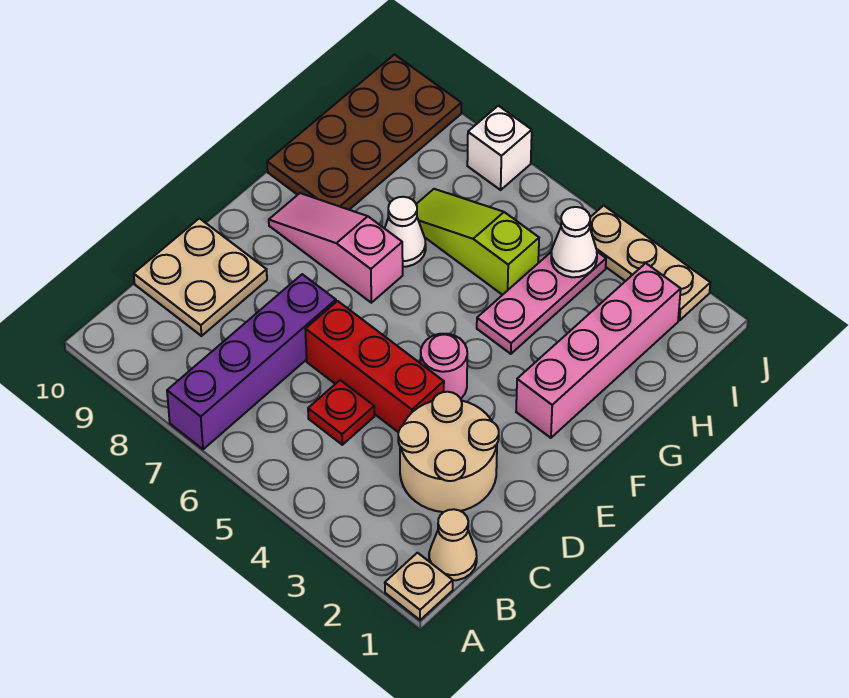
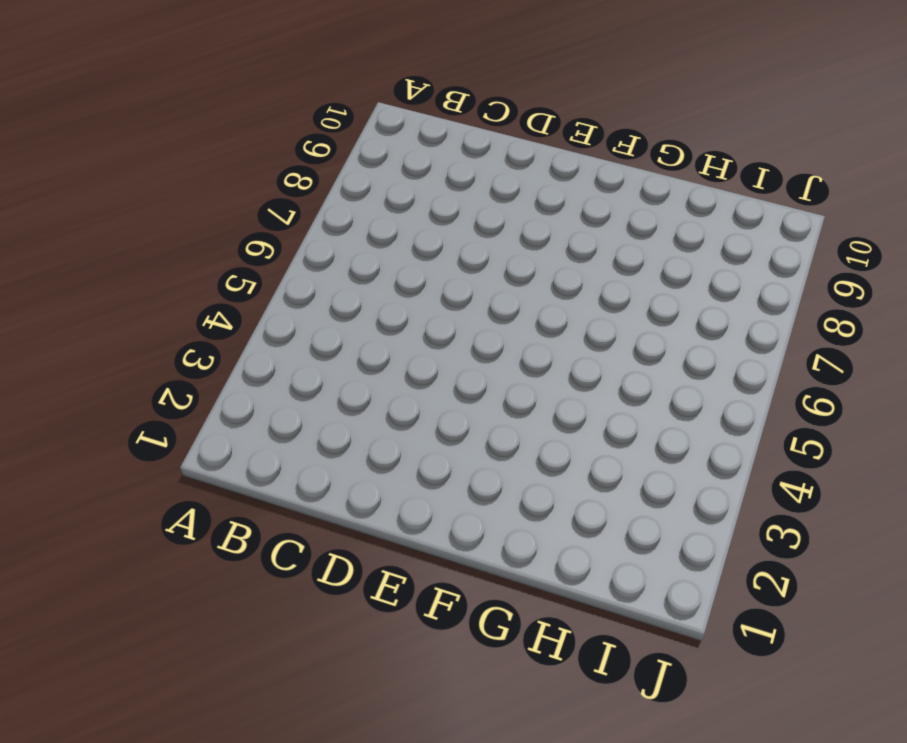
none -> tan plate A1 level 1
none -> purple brick A7:D7 level 1
none -> tan cone B1 level 1

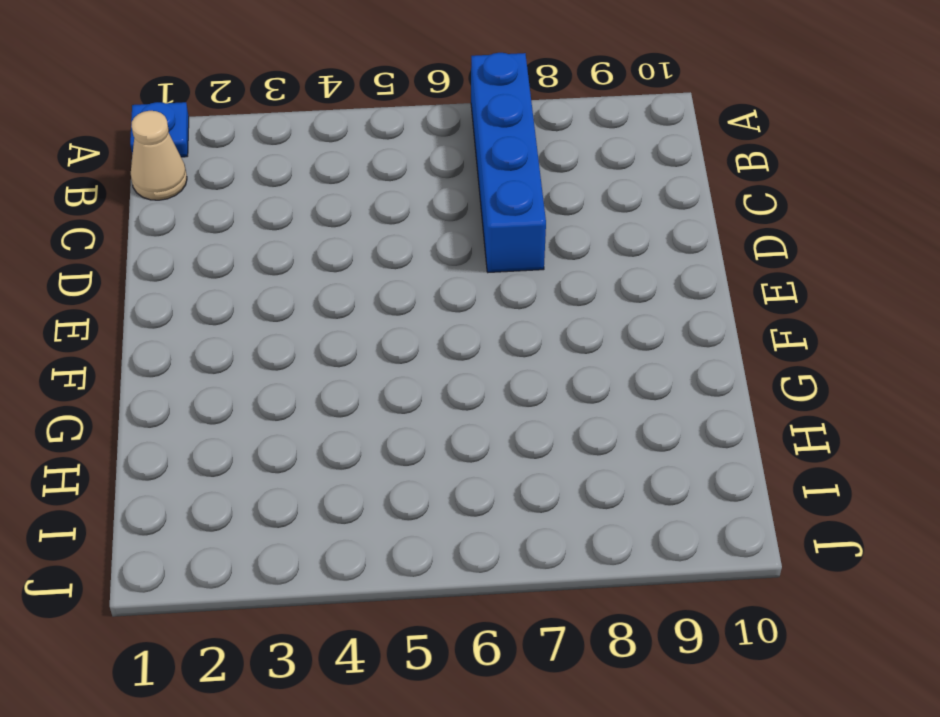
blue plate A1 level 1 -> tan plate A1 level 1
blue brick A7:D7 level 1 -> purple brick A7:D7 level 1
none -> tan round brick C2:D3 level 1
none -> red plate C5 level 1
none -> tan plate C9:D10 level 1

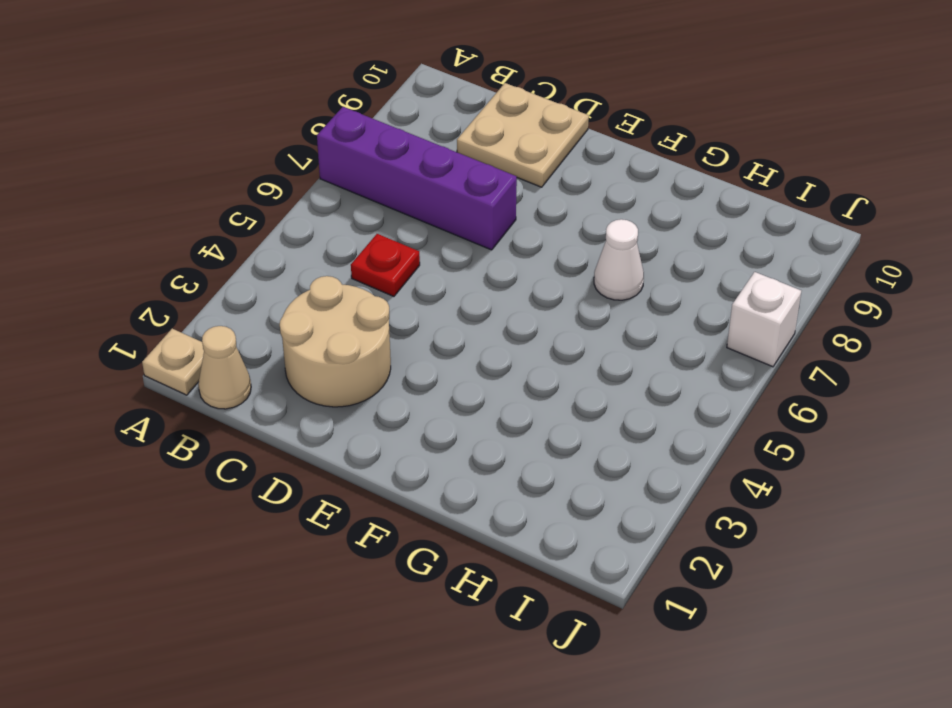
none -> red brick D4:D6 level 1
none -> pink round brick E4 level 1
none -> pink brick F2:I2 level 1

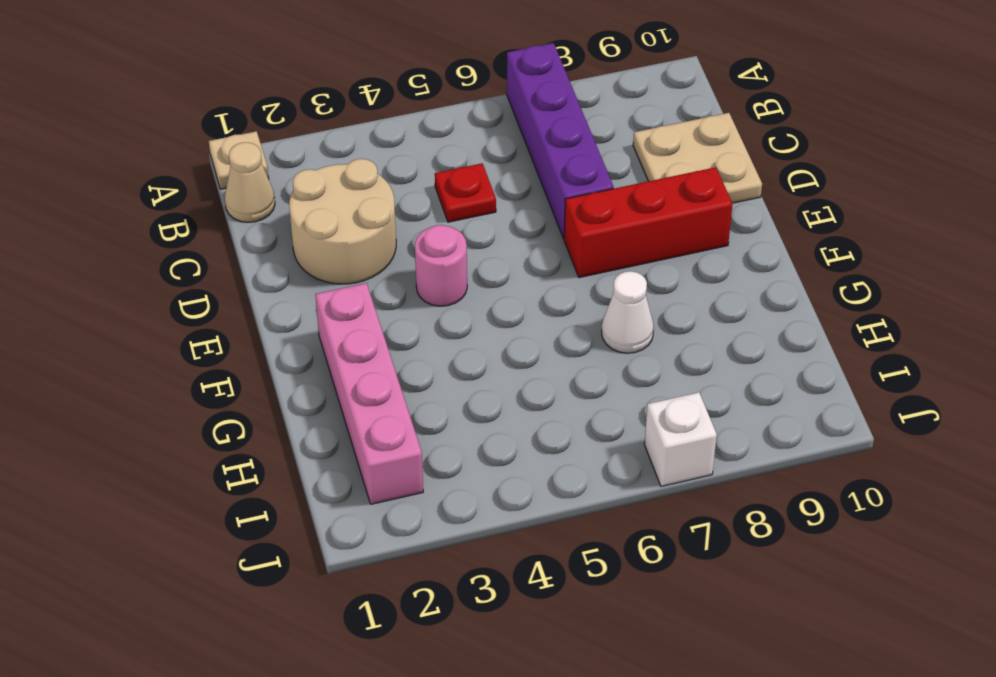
red brick E7:E9 level 1 -> red brick D4:D6 level 1
none -> pink slope F7:F9 level 1 top 7
none -> pink plate G4:I4 level 1
none -> brown plate G9:J10 level 1

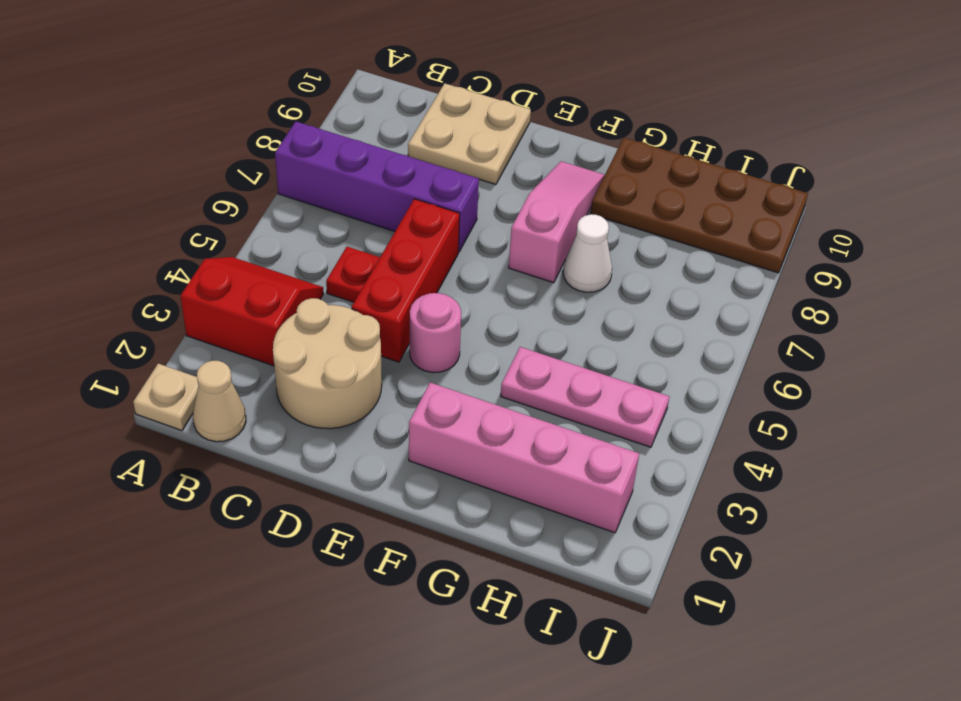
red slope A3:B4 level 1 top 3 -> none
none -> lime slope H5:H7 level 1 top 5
none -> tan plate J2:J4 level 1
none -> white brick J7 level 1

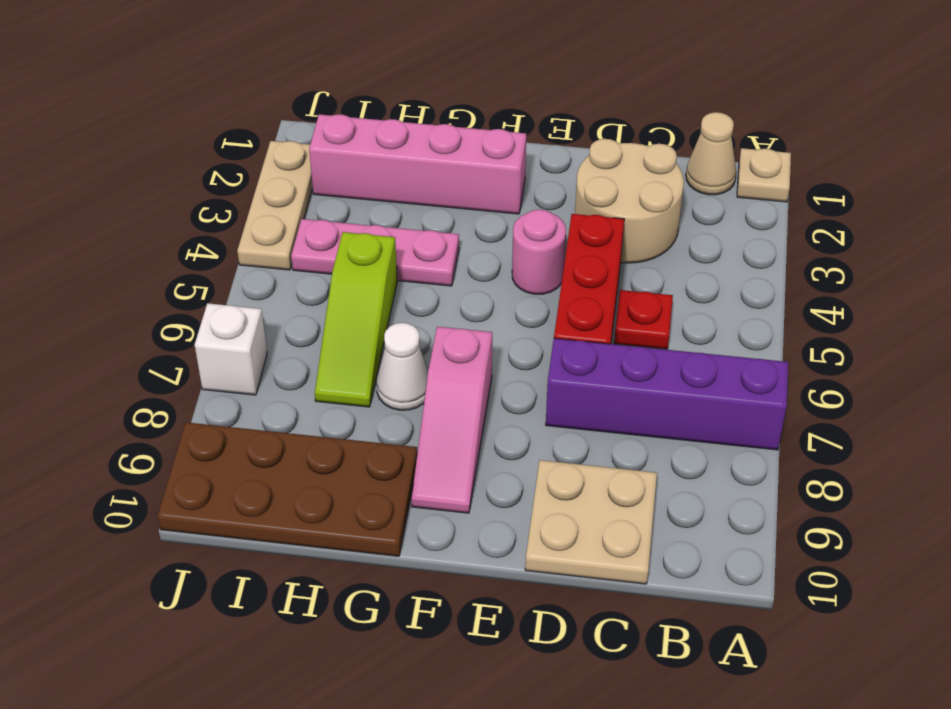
none -> white cone I4 level 2

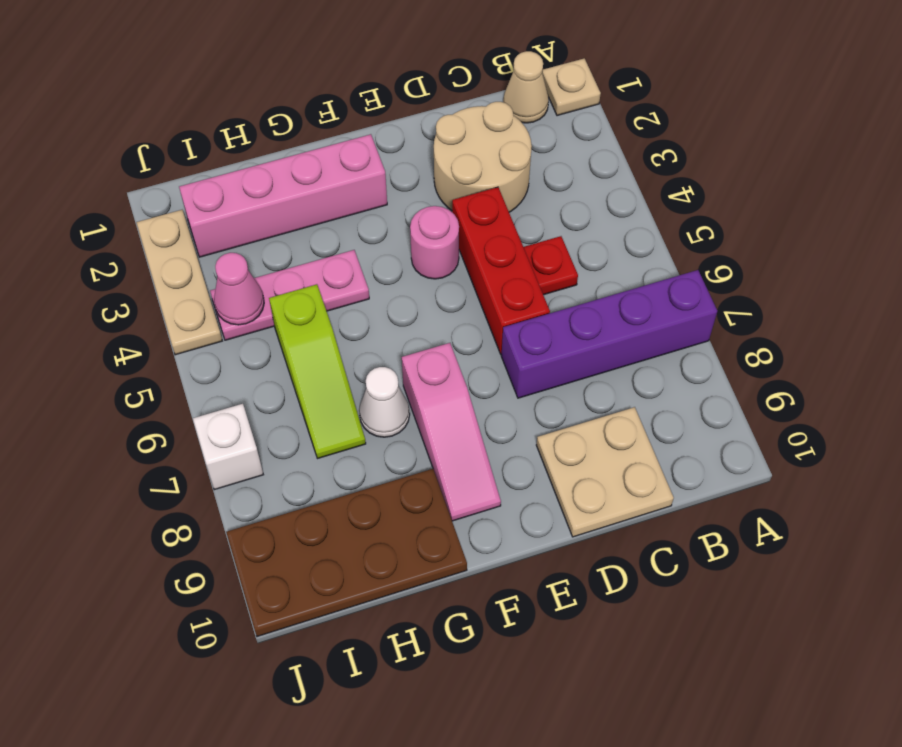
pink cone I4 level 2 -> white cone I4 level 2

